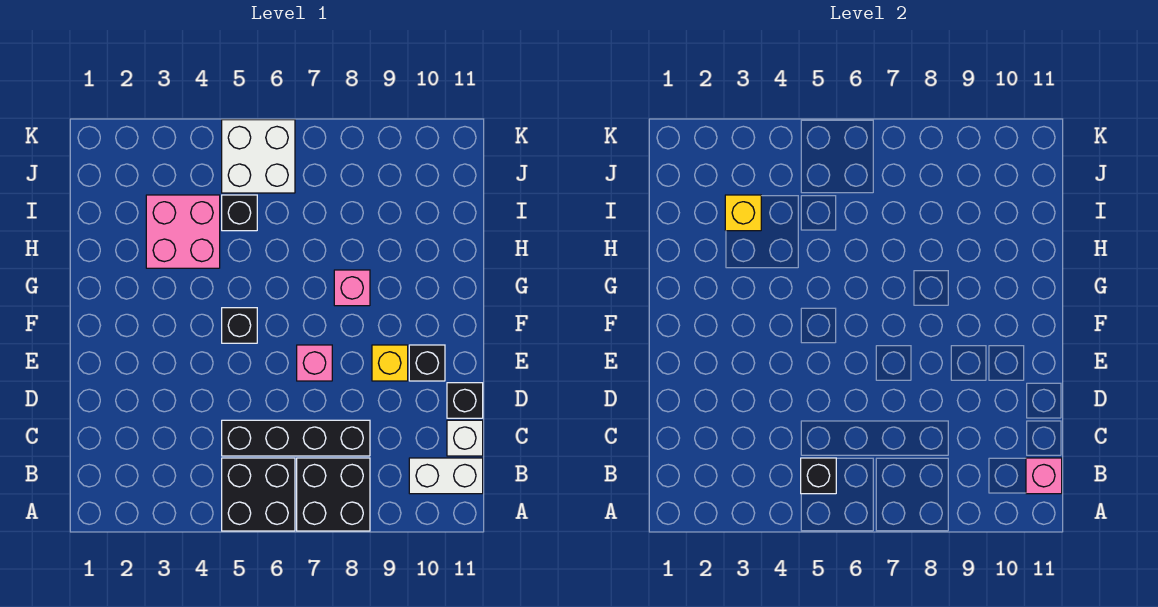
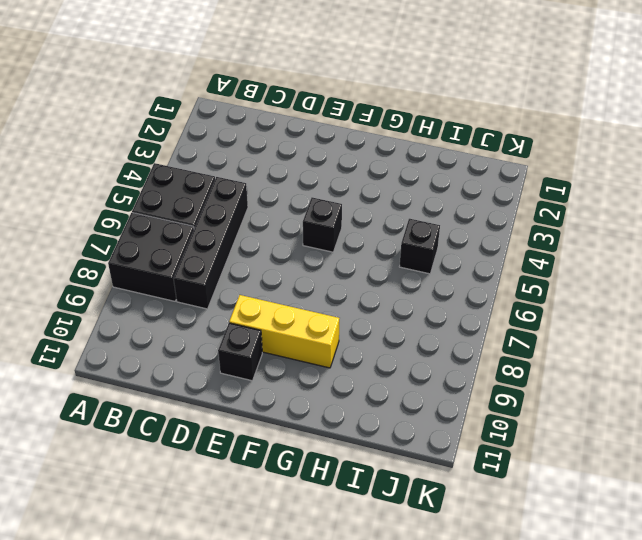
yellow brick E9:G9 level 1 -> yellow brick E9 level 1
none -> white brick B10:B11 level 1
none -> white brick C11 level 1
none -> black brick D11 level 1

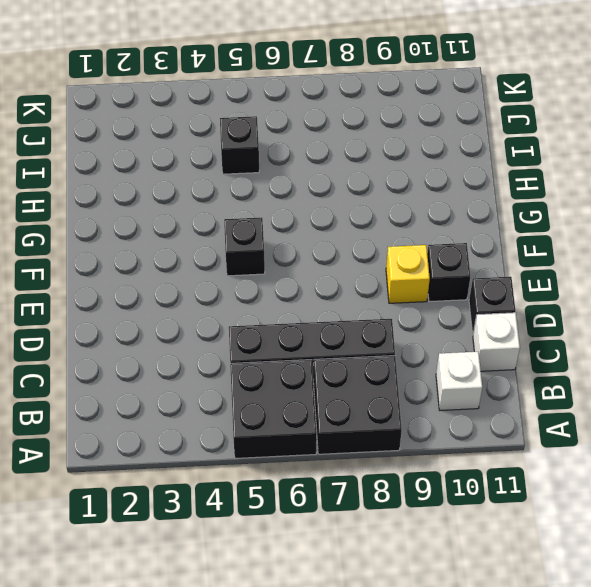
white brick B10 level 1 -> white brick B10:B11 level 1
none -> pink brick E7 level 1
none -> pink brick G8 level 1
none -> pink brick H3:I4 level 1

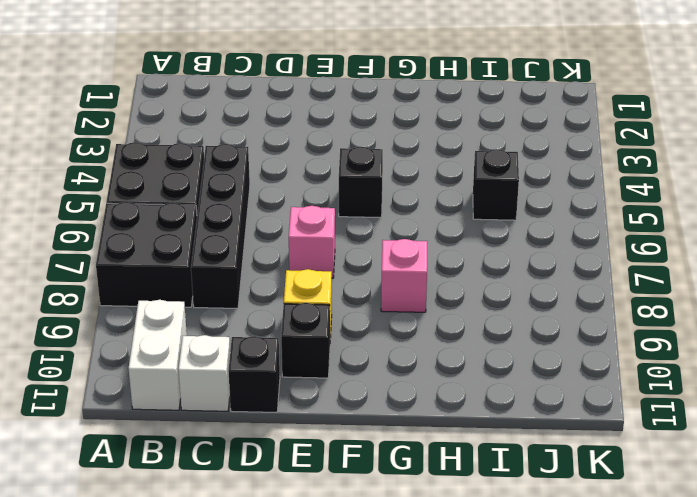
none -> pink brick H3:I4 level 1
none -> white brick J5:K6 level 1
none -> black brick B5 level 2

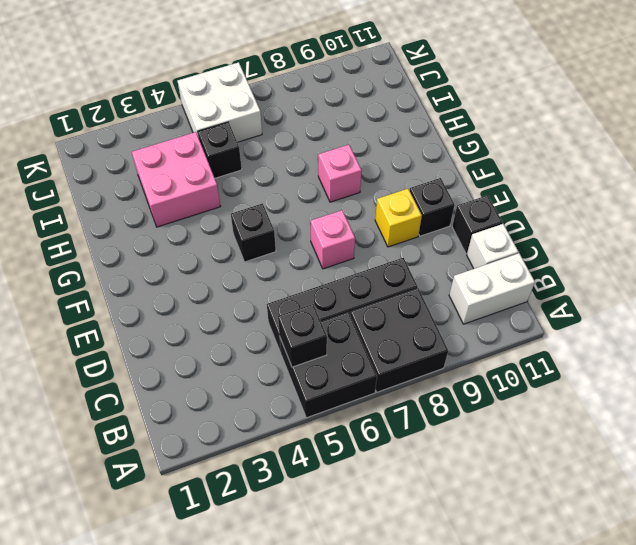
none -> pink brick B11 level 2
none -> yellow brick I3 level 2

